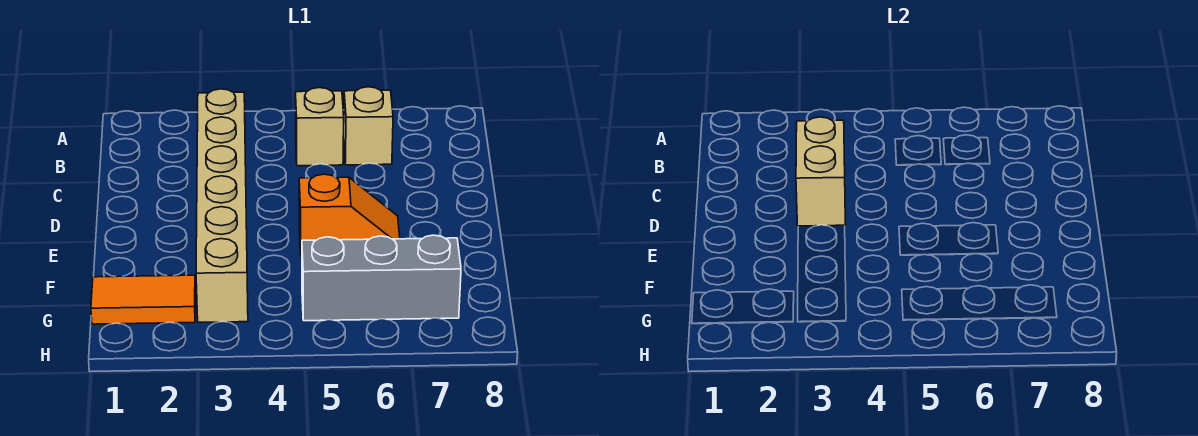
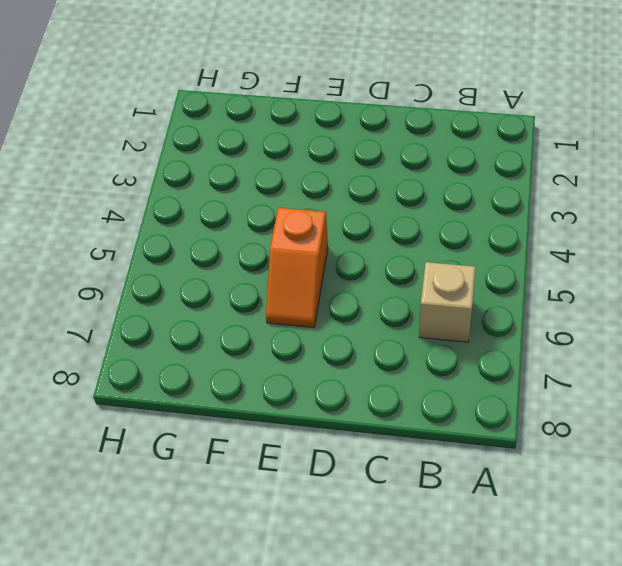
none -> tan brick B3:G3 level 1
none -> tan brick B5 level 1

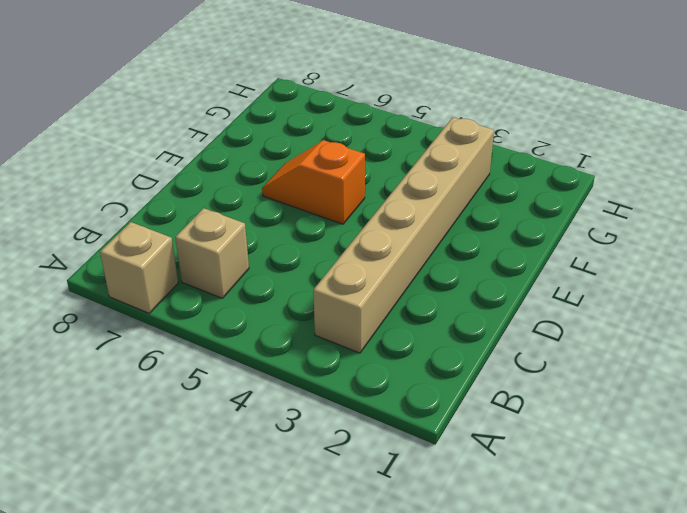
tan brick A7 level 1 -> tan brick B5 level 1
none -> orange tile G1:G2 level 1
none -> grey brick G5:G7 level 1

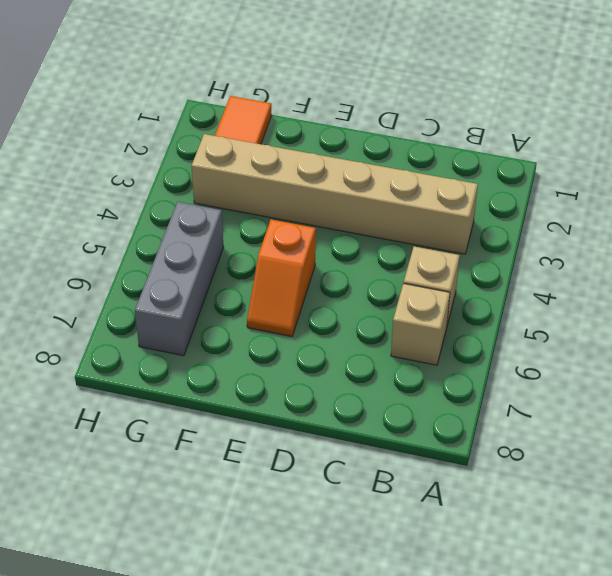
none -> tan brick C3:D3 level 2

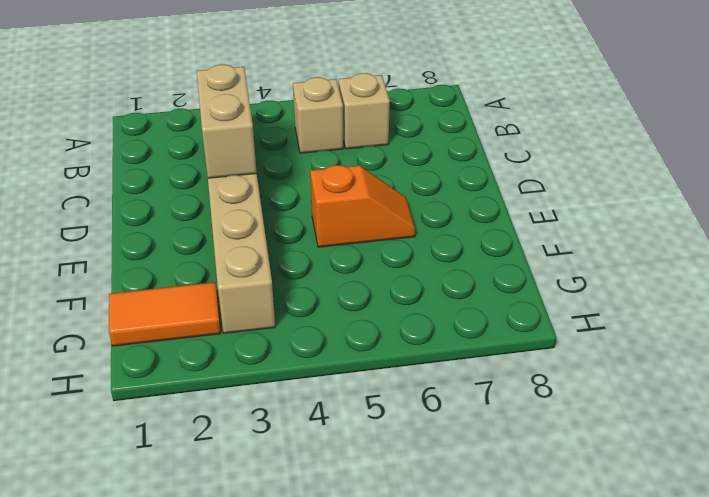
none -> grey brick G5:G7 level 1

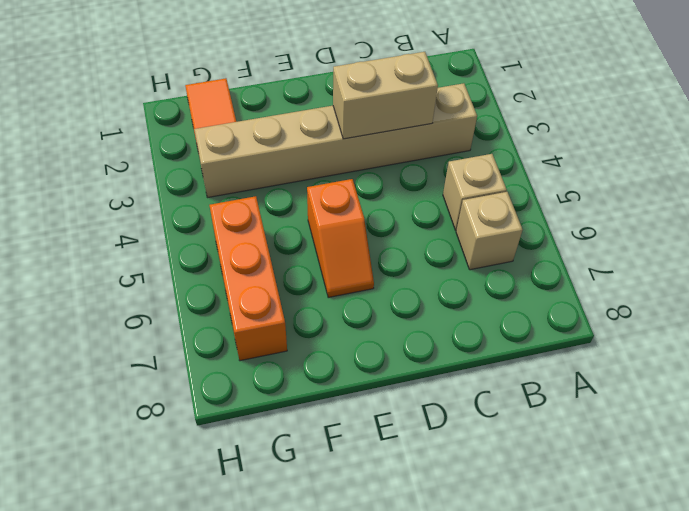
orange brick G5:G7 level 1 -> grey brick G5:G7 level 1

